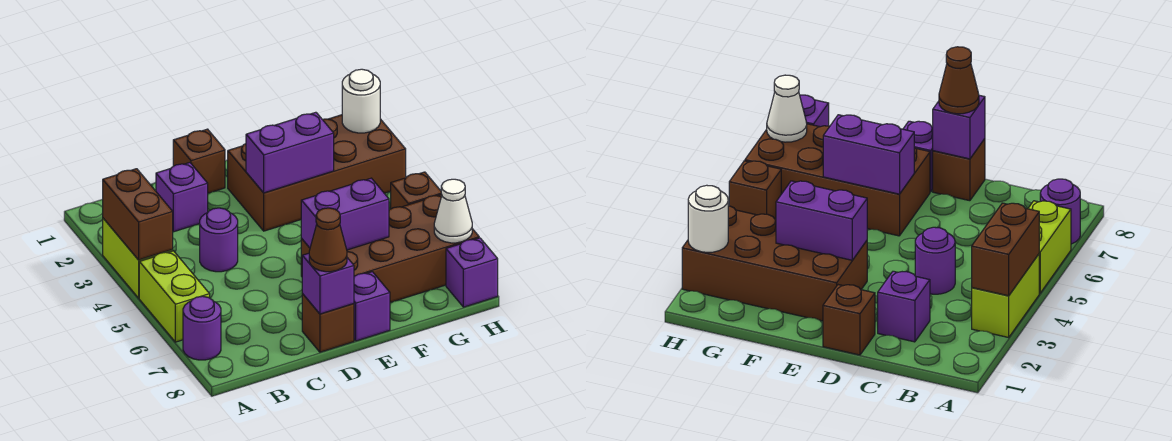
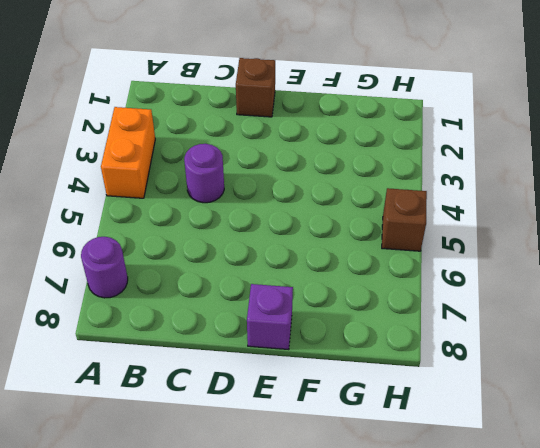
orange brick A3:A4 level 1 -> lime brick A3:A4 level 1
none -> lime brick A5:A6 level 1
none -> purple brick C2 level 1
none -> brown brick D8 level 1

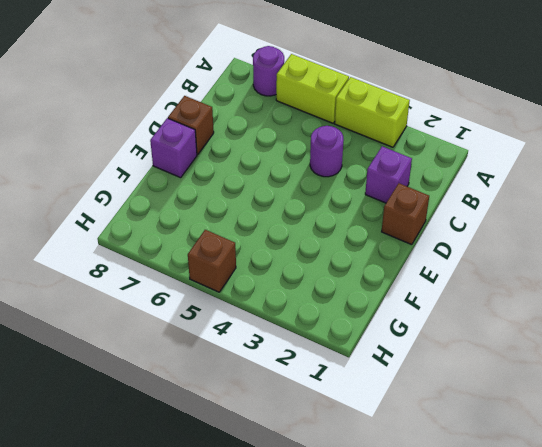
none -> brown brick E2:H3 level 1
none -> brown brick E6:H7 level 1
none -> purple brick H8 level 1

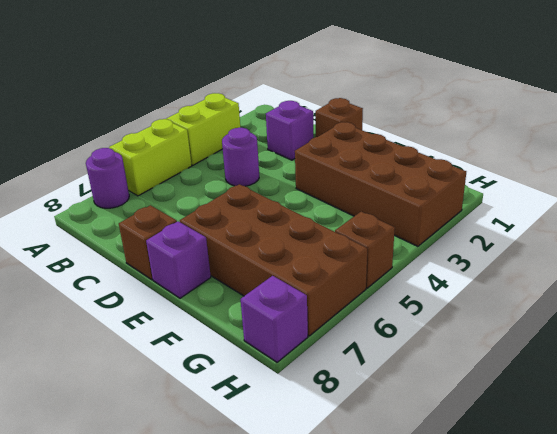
none -> brown brick A3:A4 level 2
none -> purple brick D8 level 2
none -> purple brick E3:F3 level 2

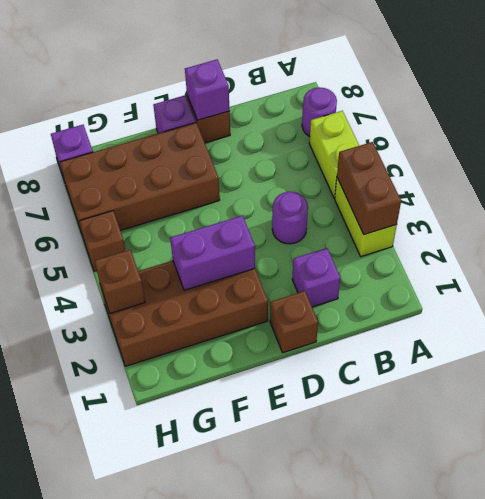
brown brick H3 level 2 -> none
none -> purple brick E6:F6 level 2
none -> white round brick H2 level 2
none -> white cone H7 level 2

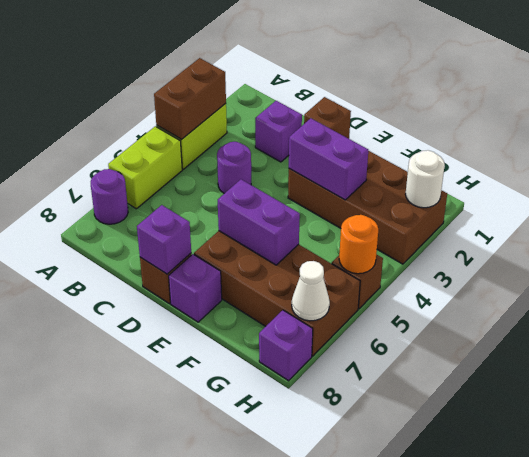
orange round brick H5 level 2 -> none
none -> brown cone D8 level 3

